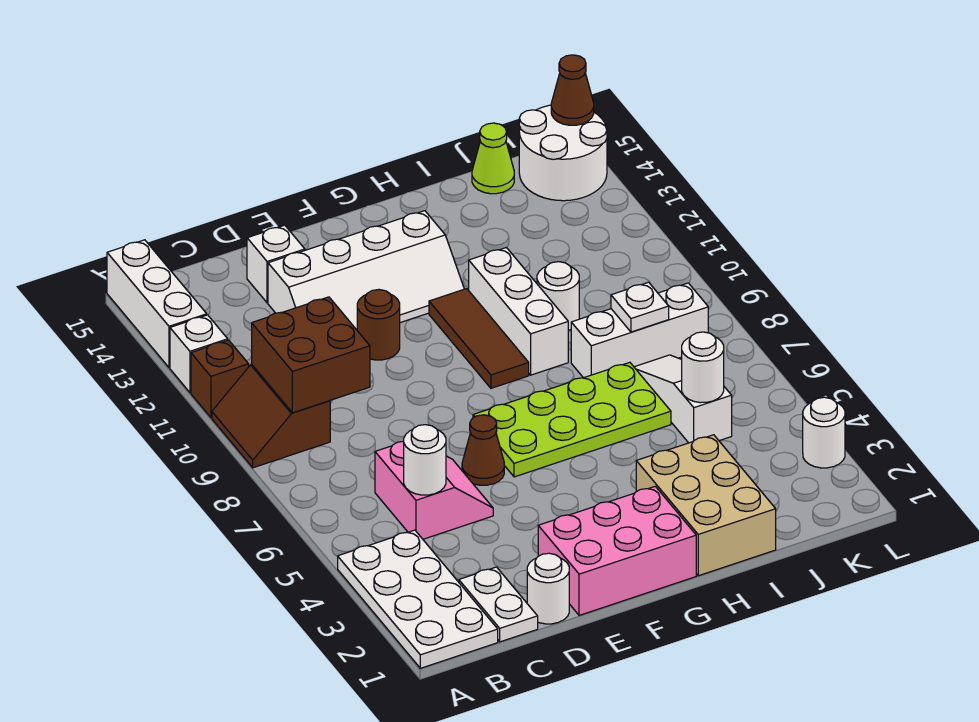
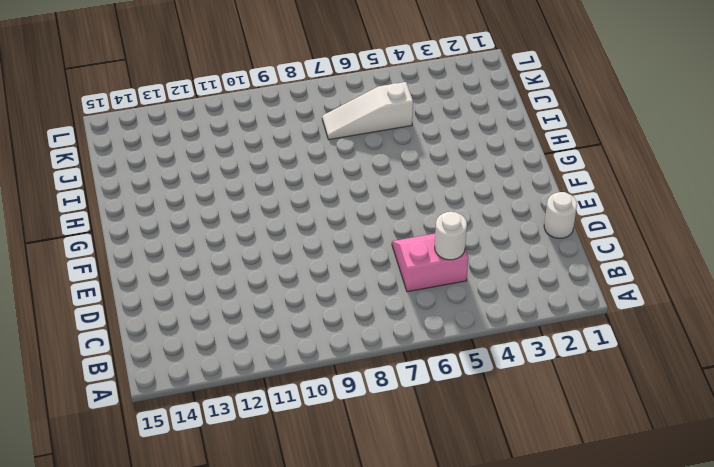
none -> white plate A1:B4 level 1
none -> brown slope A9:B10 level 1 top B
none -> brown brick A11 level 1

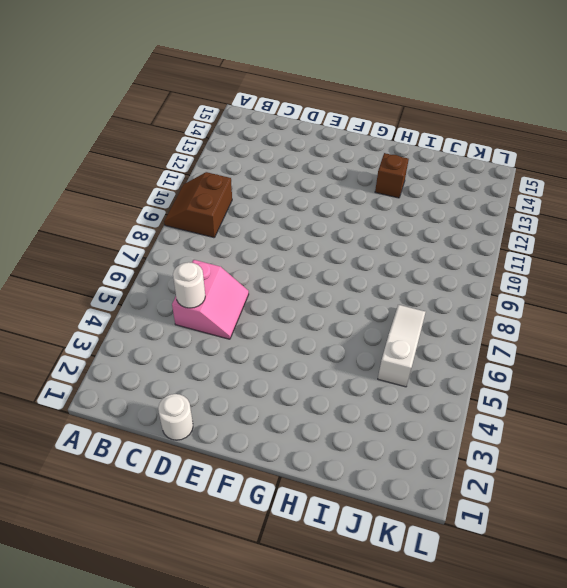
brown brick H13 level 1 -> brown brick A11 level 1
none -> white plate A1:B4 level 1
none -> white brick A12 level 1
none -> white brick A13:A15 level 1

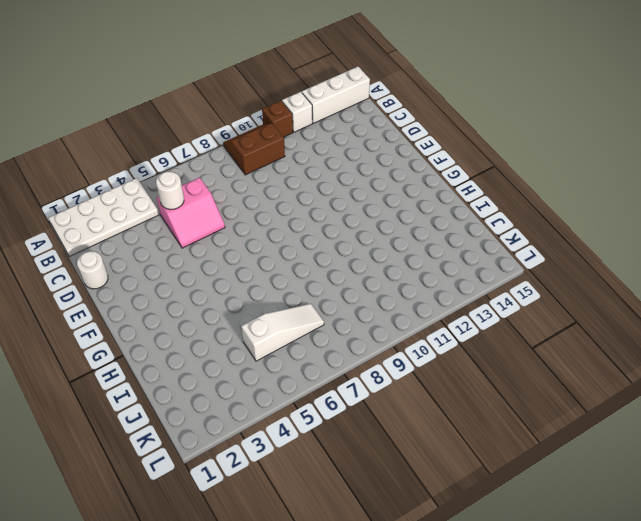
none -> white plate C1:C2 level 1
none -> white slope D12:G13 level 1 top 13
none -> white brick D14 level 1

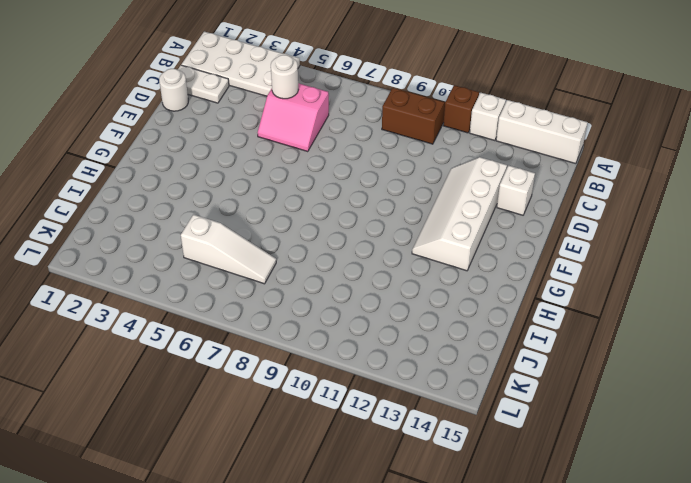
none -> pink brick E1:G2 level 1
none -> brown cone E6 level 1
none -> brown round brick E11 level 1

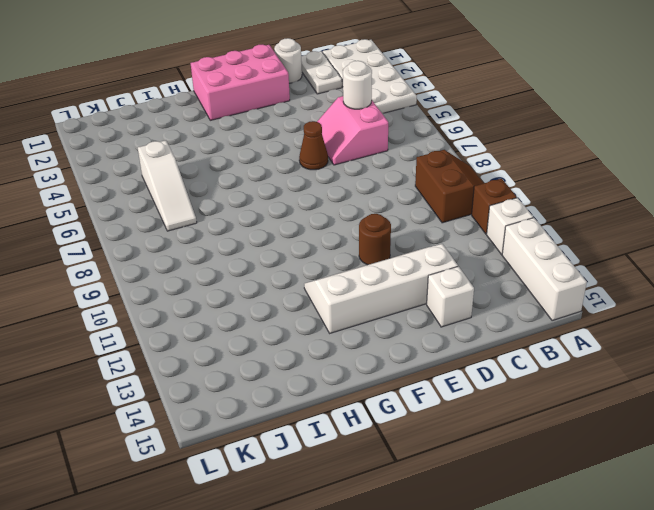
none -> lime plate F6:I7 level 1
none -> brown tile G9:G11 level 1
none -> tan brick H1:I3 level 1

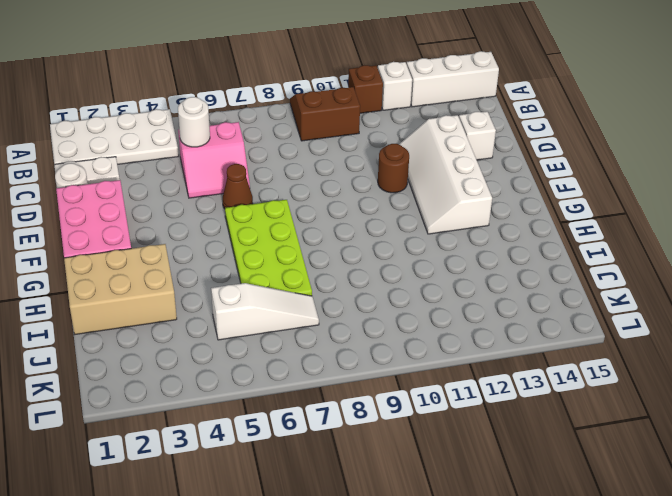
none -> brown tile G9:G11 level 1
none -> white brick H9:H11 level 1
none -> white brick I8:K8 level 1

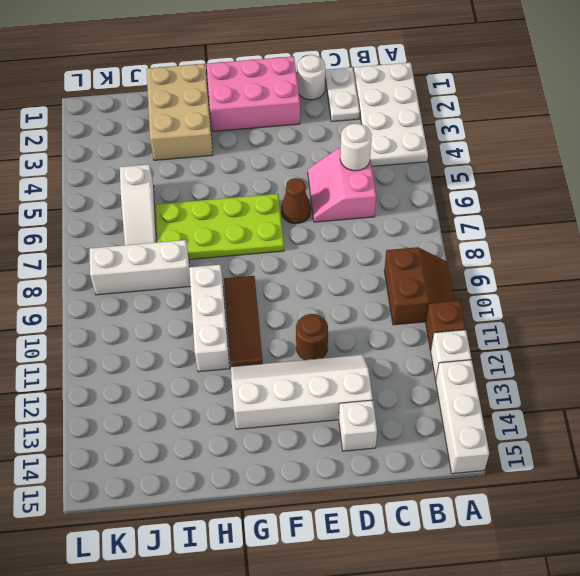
none -> white round brick I10 level 1
none -> lime cone J15 level 1
none -> white round brick K14:L15 level 1

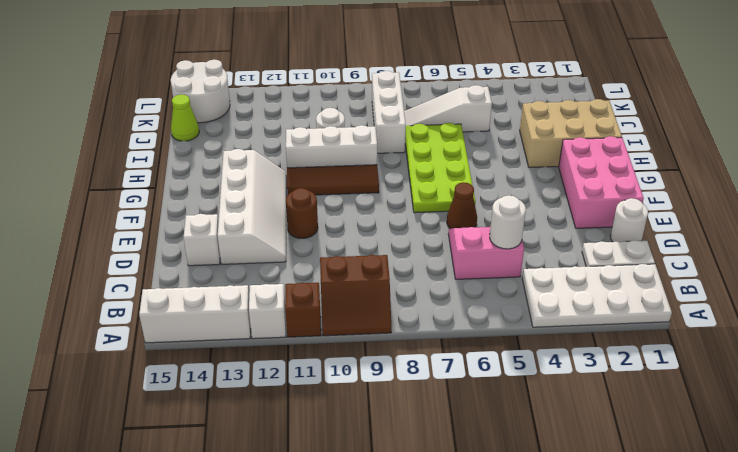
none -> white round brick L3 level 1
none -> brown brick B9:C10 level 2
none -> white round brick J5 level 2

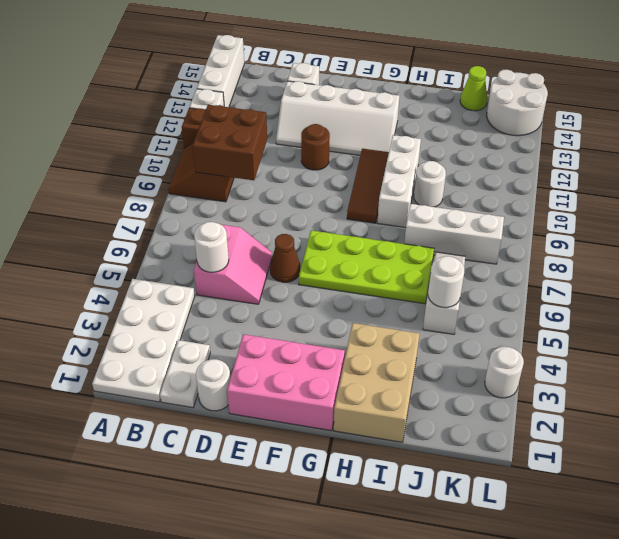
none -> white plate J8 level 2
none -> brown cone L15 level 2

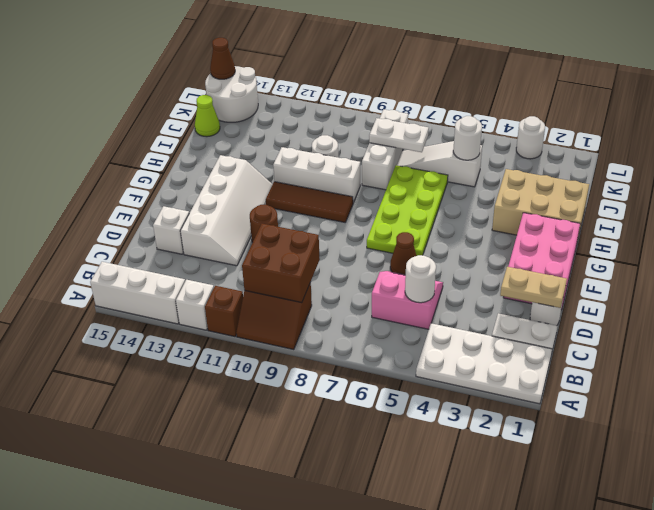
tan plate D1:D2 level 2 -> none
white plate J7:J8 level 2 -> white plate J8 level 2

